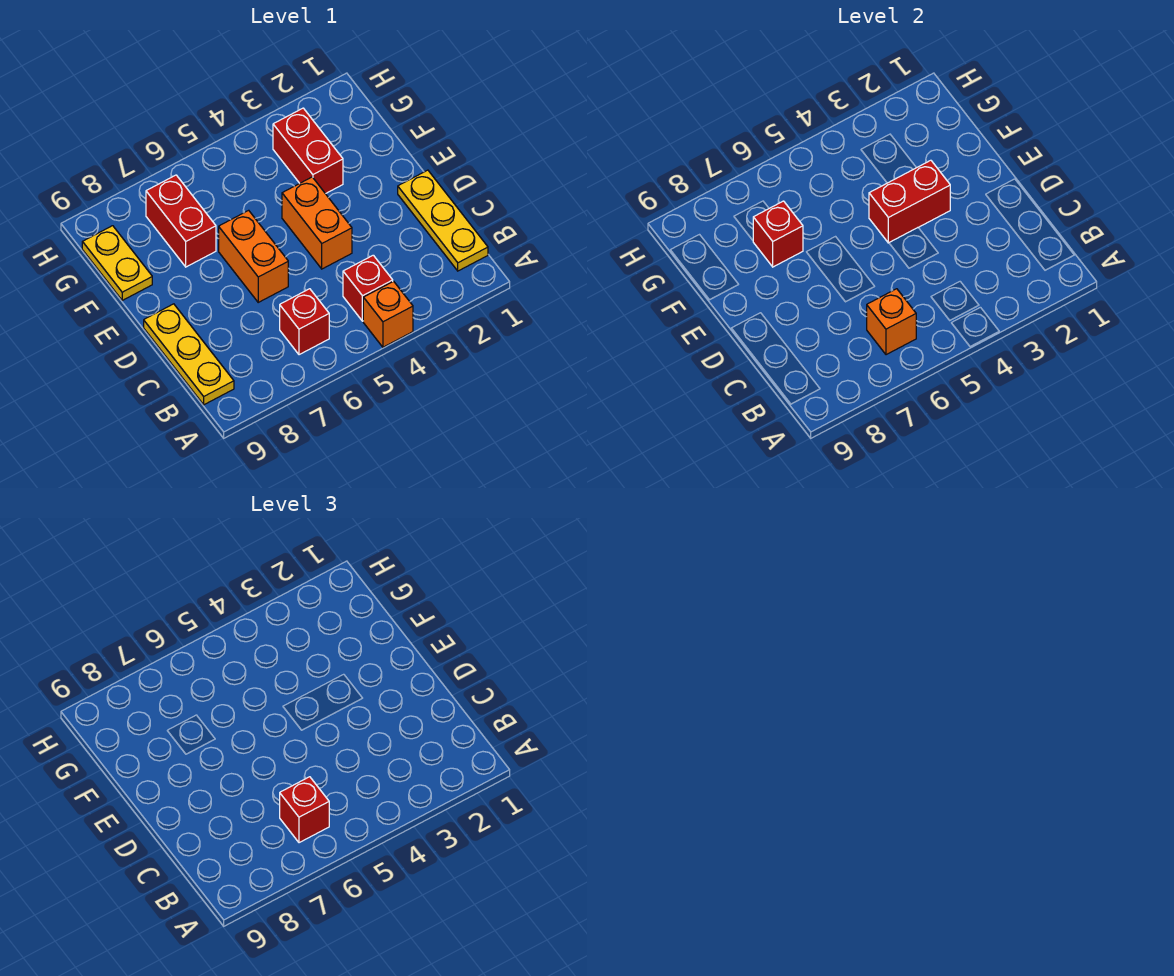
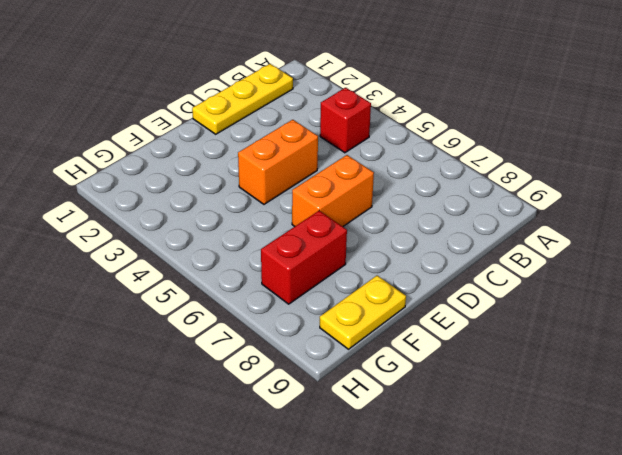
none -> orange brick A4 level 1
none -> red brick B6 level 1
none -> yellow plate B9:D9 level 1

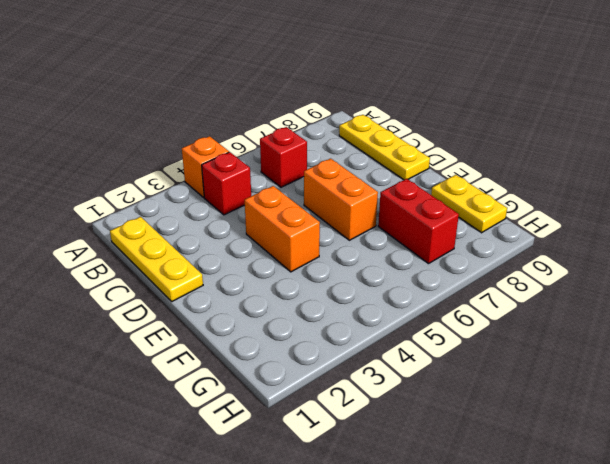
none -> red brick F3:G3 level 1
none -> orange brick B6 level 2
none -> red brick E3:E4 level 2

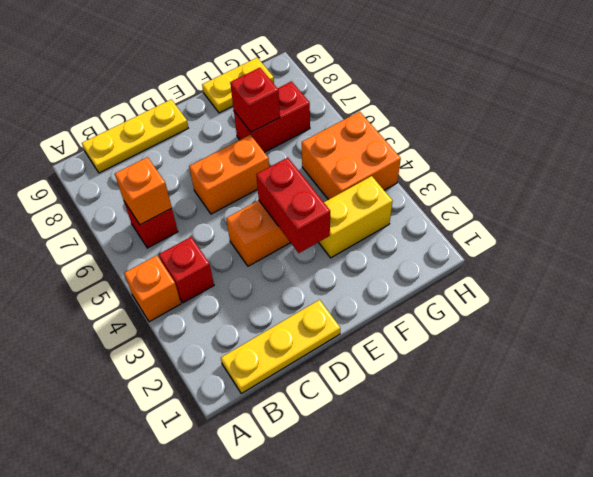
yellow brick F3:G3 level 1 -> red brick F3:G3 level 1
orange brick G4:H5 level 1 -> none
none -> red brick B6 level 3

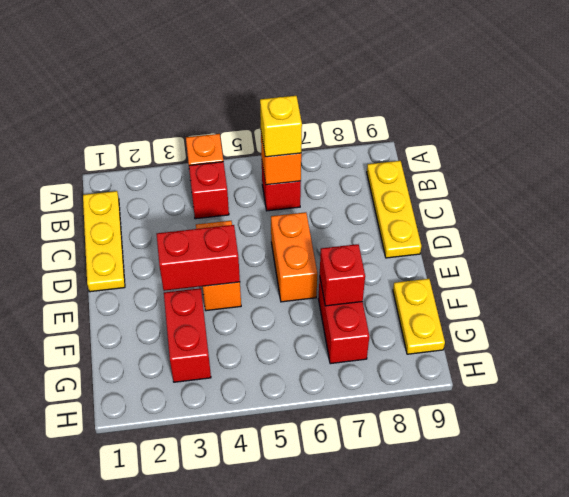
yellow brick B6 level 3 -> red brick B6 level 3

